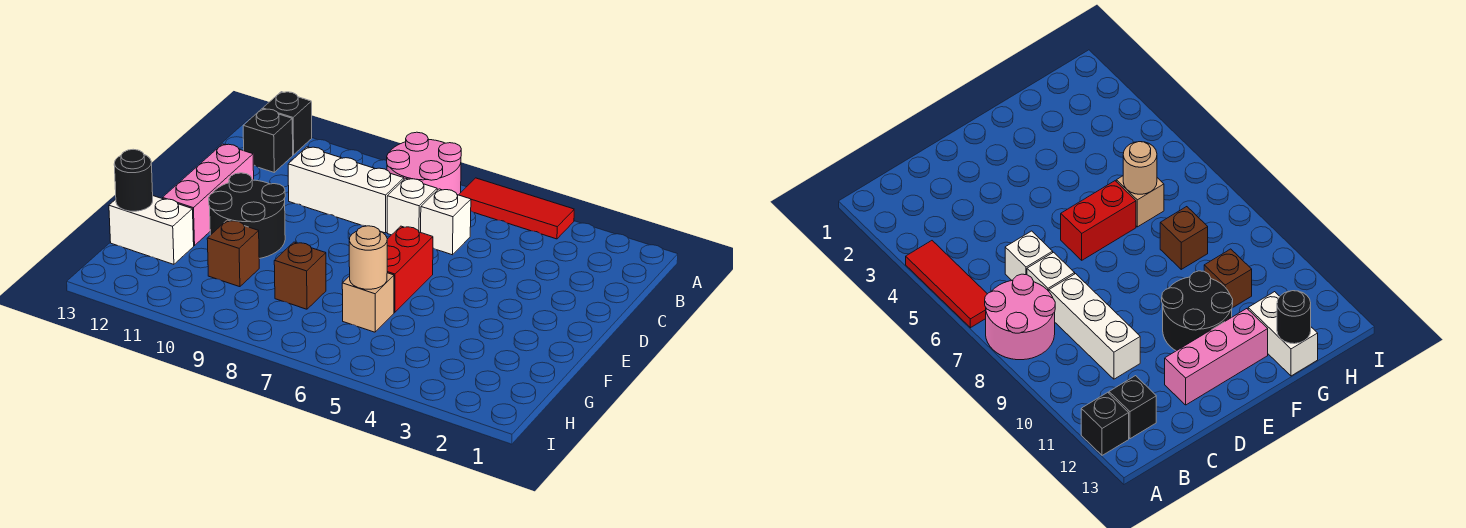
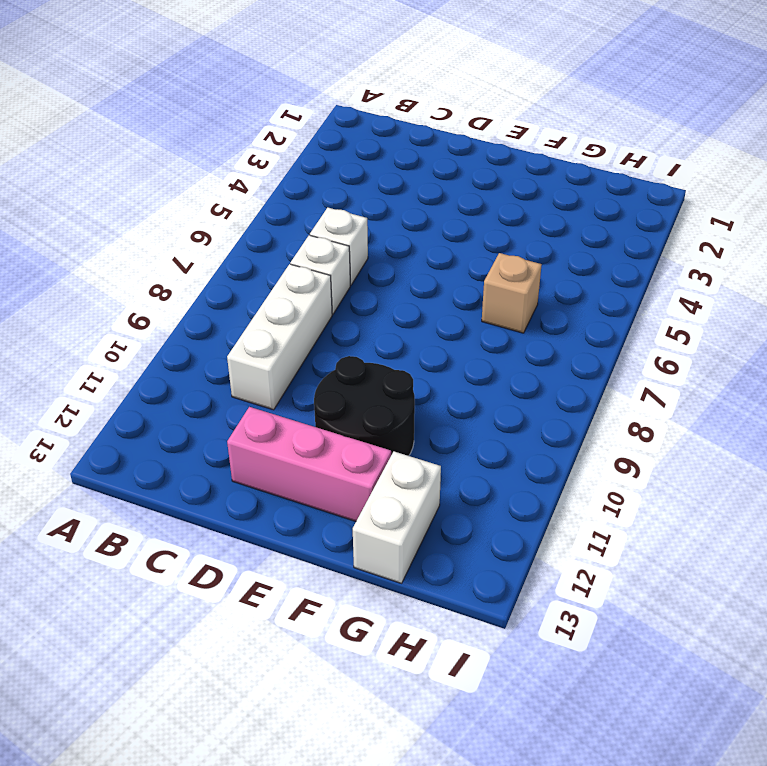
none -> red tile A4:A6 level 1
none -> pink round brick A7:B8 level 1
none -> black brick A12 level 1

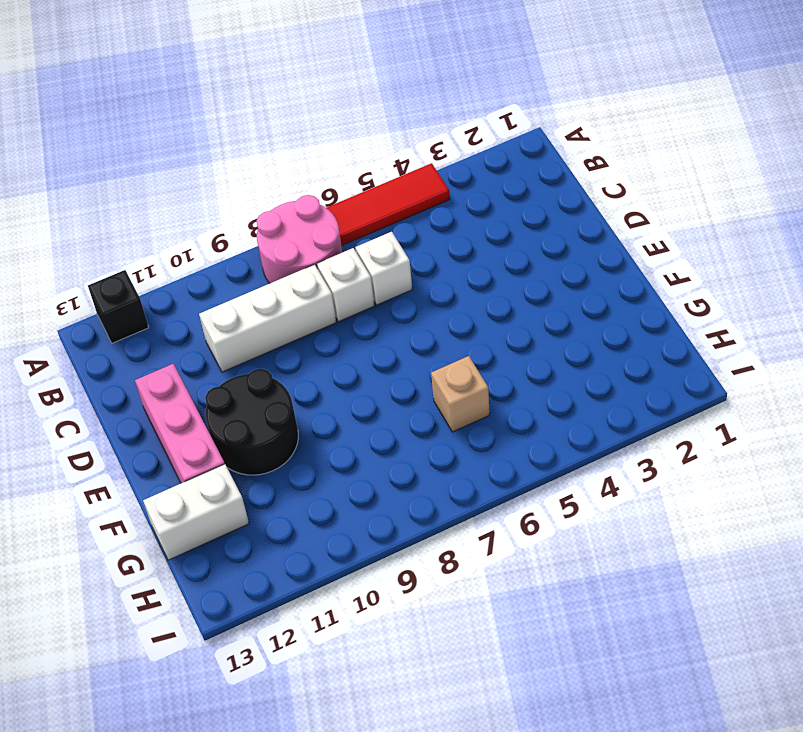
none -> black brick B12 level 1
none -> red brick E6:F6 level 1
none -> brown brick G8 level 1

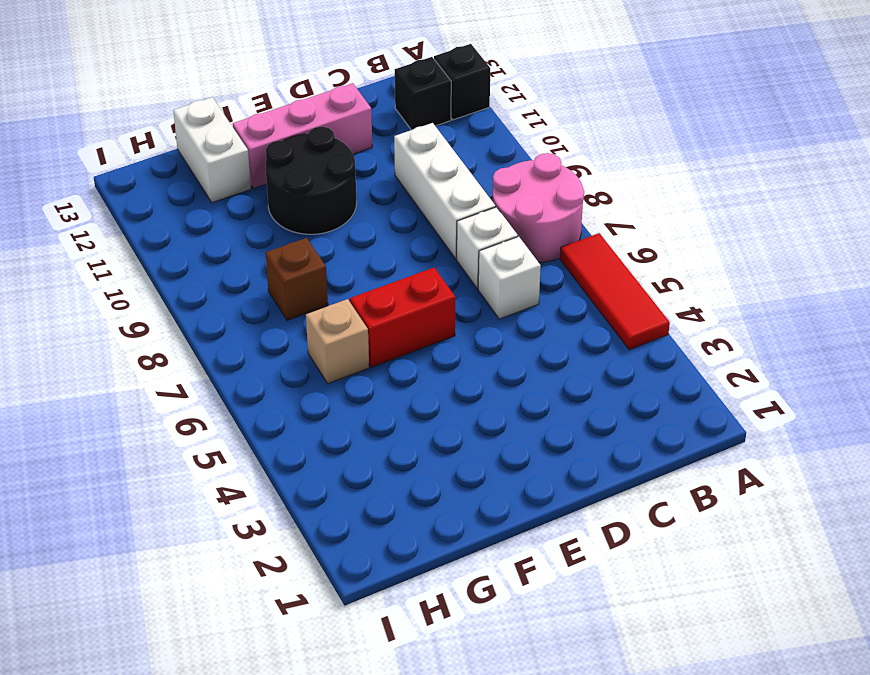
none -> brown brick G10 level 1
none -> tan round brick G6 level 2
none -> black round brick G13 level 2

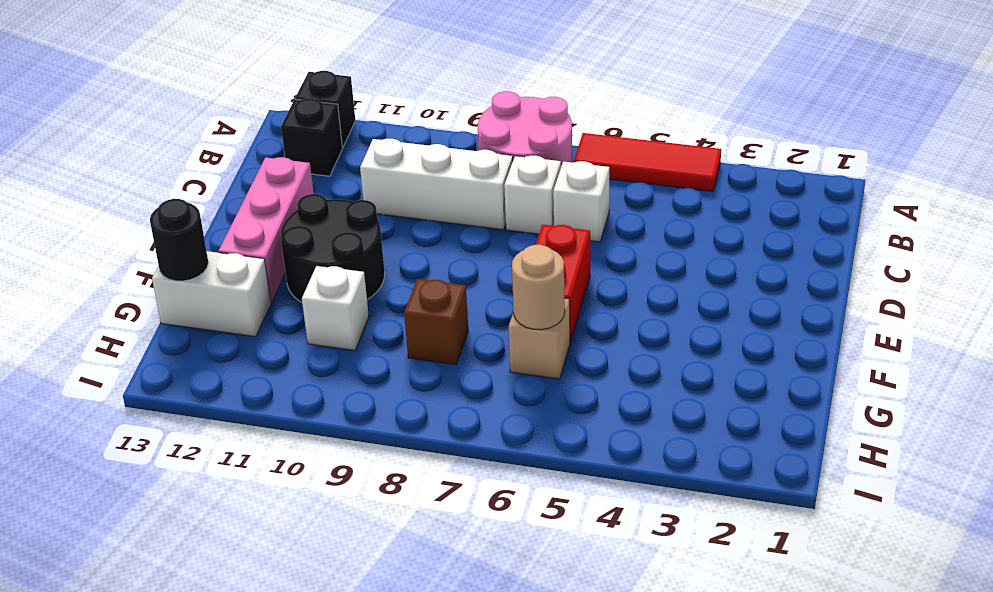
white brick G10 level 1 -> brown brick G10 level 1

